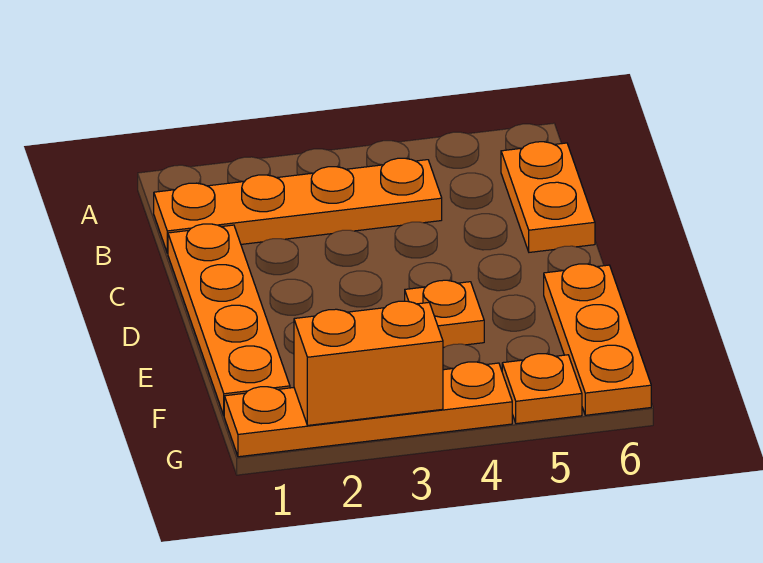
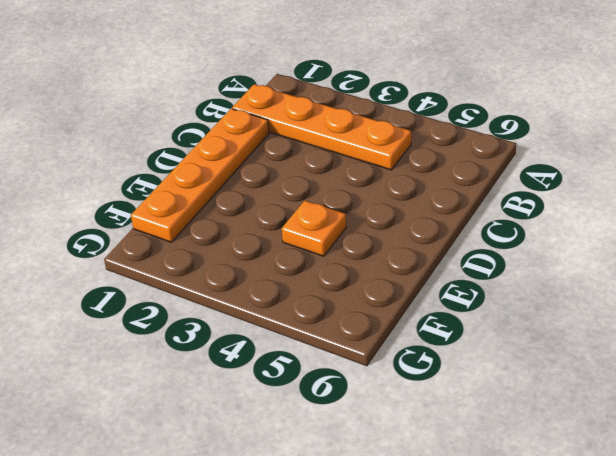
none -> orange plate B6:C6 level 1
none -> orange plate E6:G6 level 1

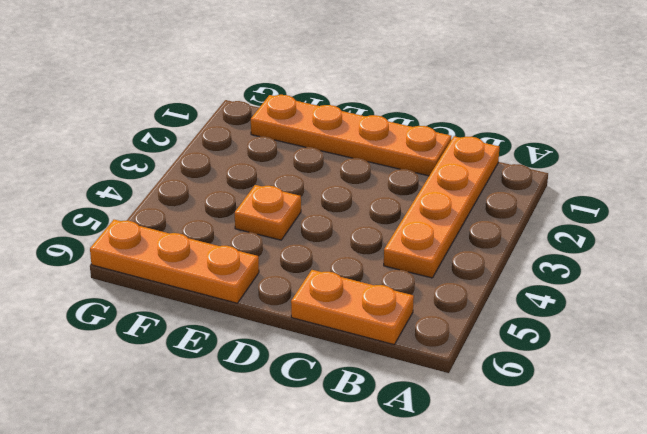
none -> orange plate G1:G4 level 1
none -> orange plate G5 level 1

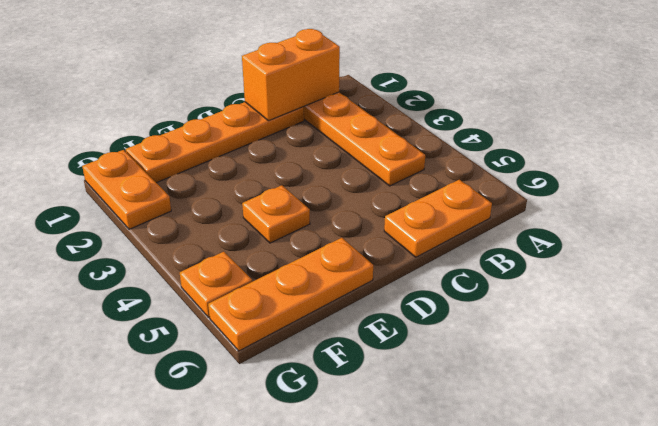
orange brick B1:C1 level 2 -> orange brick G2:G3 level 2
orange plate G1:G2 level 1 -> orange plate G1:G4 level 1

